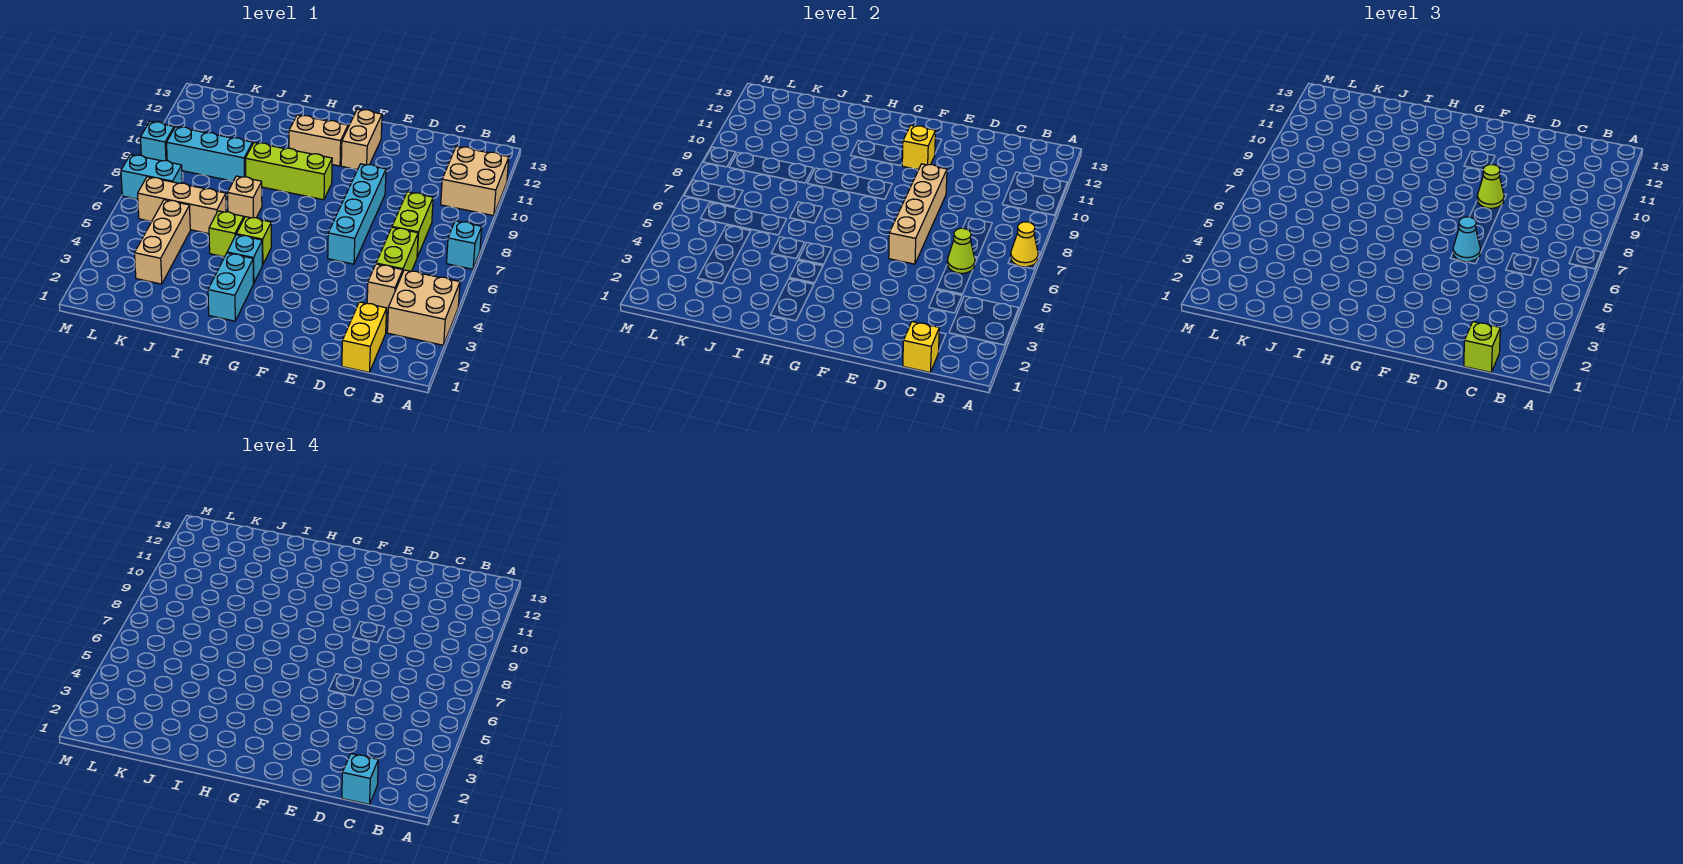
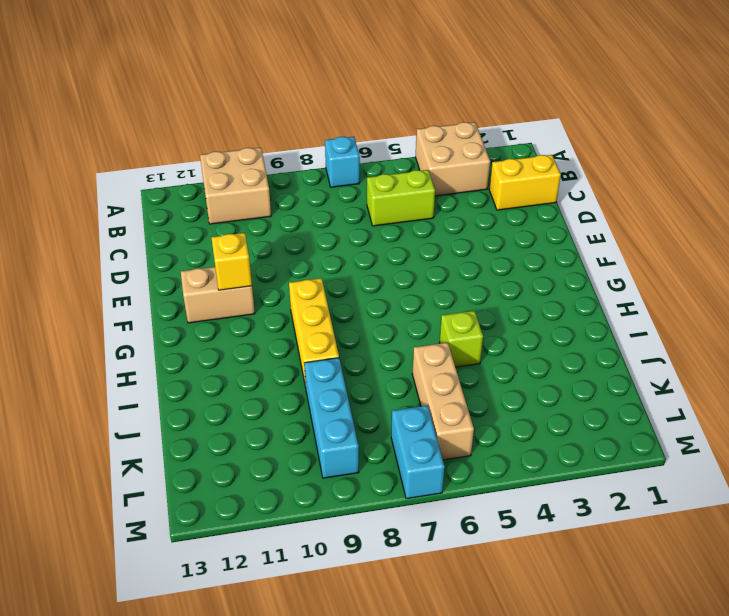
yellow brick G9:I9 level 1 -> lime brick G9:I9 level 1
none -> tan brick C4 level 1
none -> lime brick C7:C8 level 1
none -> cyan brick E6:E9 level 1
none -> tan brick G11:H11 level 1

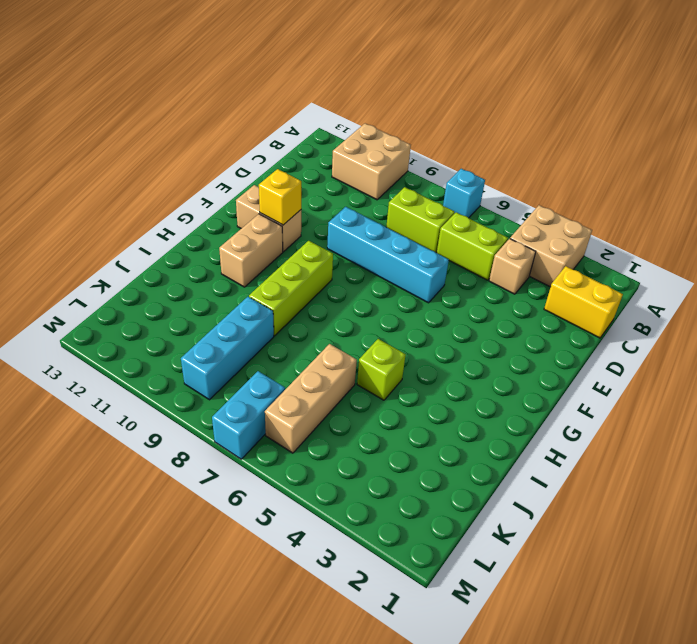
none -> cyan brick H2:H3 level 1
none -> cyan brick H4 level 1
none -> lime brick H5 level 1
none -> tan brick I7 level 1

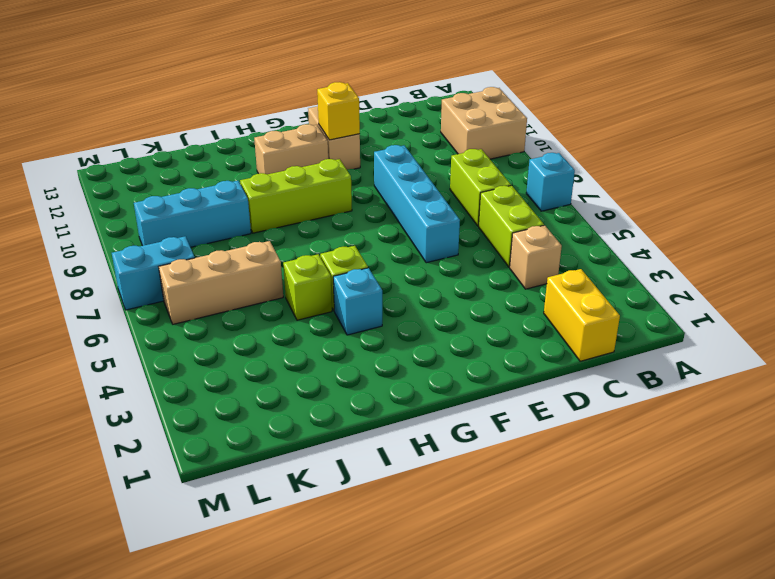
none -> tan brick A3:B4 level 1
none -> cyan brick H2:H3 level 1
none -> tan brick I7 level 1
none -> tan brick K3:K5 level 1

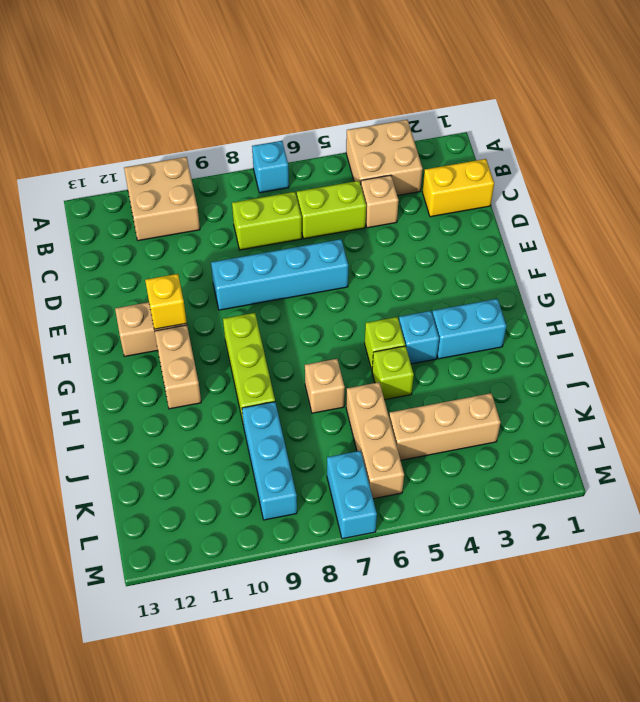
none -> cyan brick M9 level 1
none -> yellow cone A7 level 2
none -> yellow brick C1 level 2
none -> lime cone C6 level 2

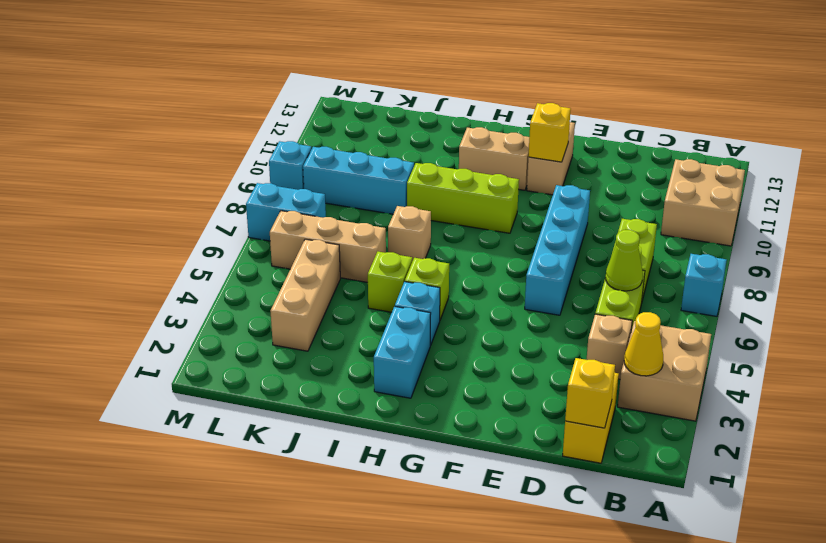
yellow cone B3 level 2 -> yellow cone A7 level 2
none -> tan brick E6:E9 level 2
none -> lime brick C1 level 3
none -> cyan cone E6 level 3
none -> lime cone E9 level 3

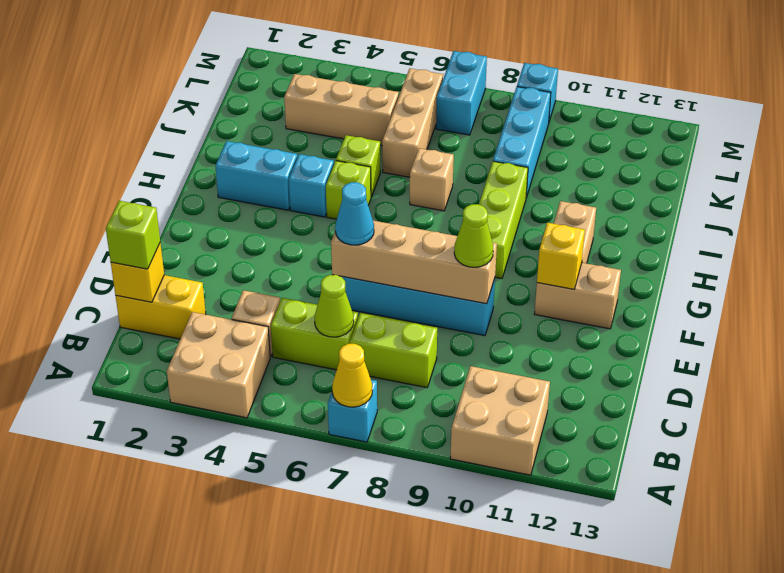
none -> cyan brick C1 level 4

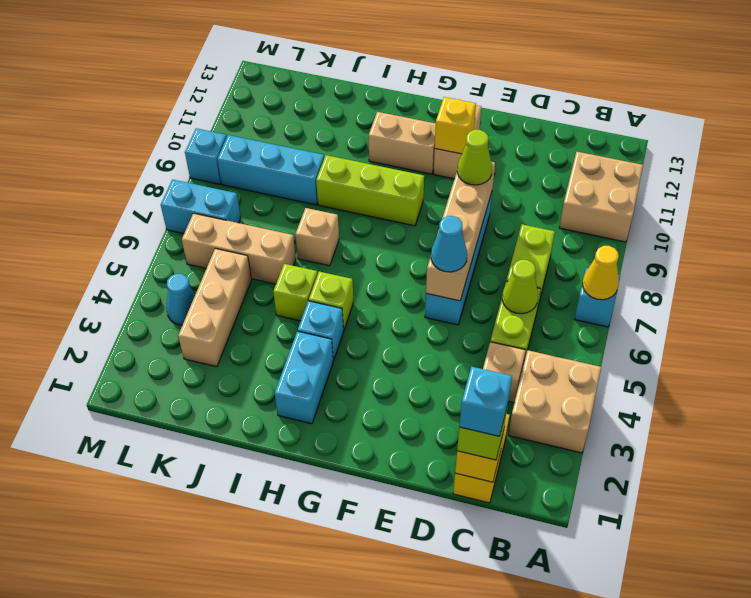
cyan cone L4 level 1 -> none

